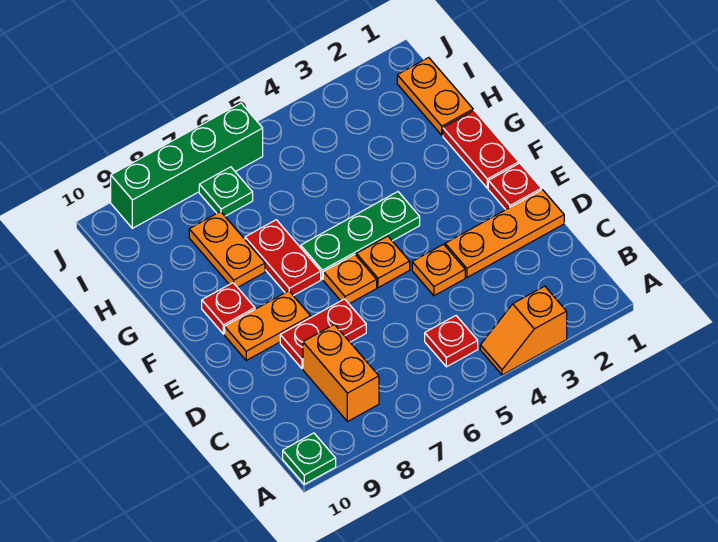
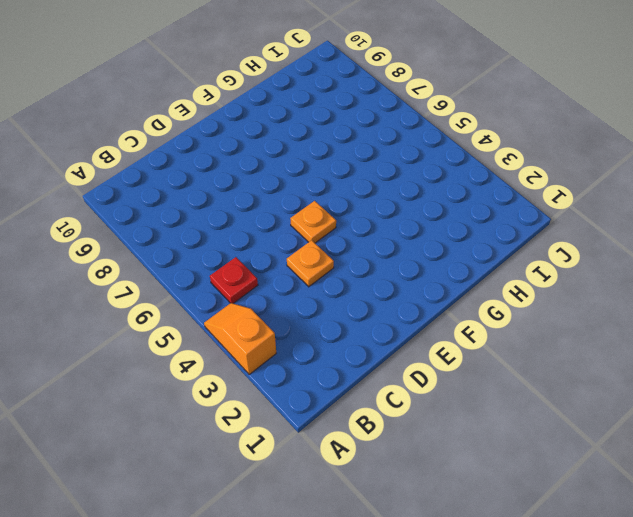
none -> green plate A10 level 1
none -> orange brick B8:C8 level 1
none -> orange plate D1:D3 level 1

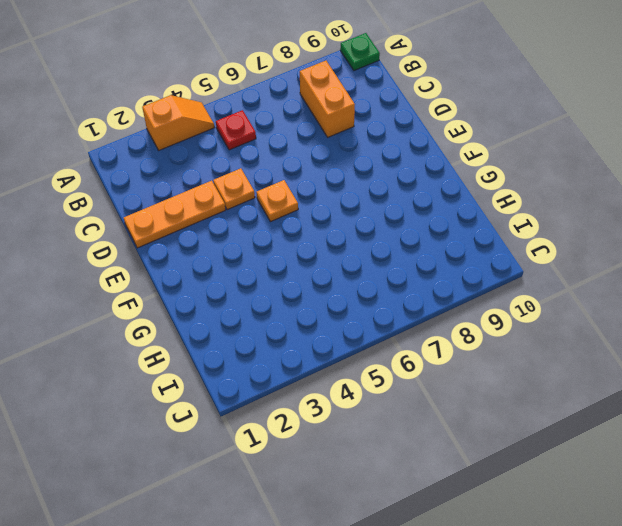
none -> red plate D7:D8 level 1
none -> red plate E1 level 1
none -> orange plate E6 level 1

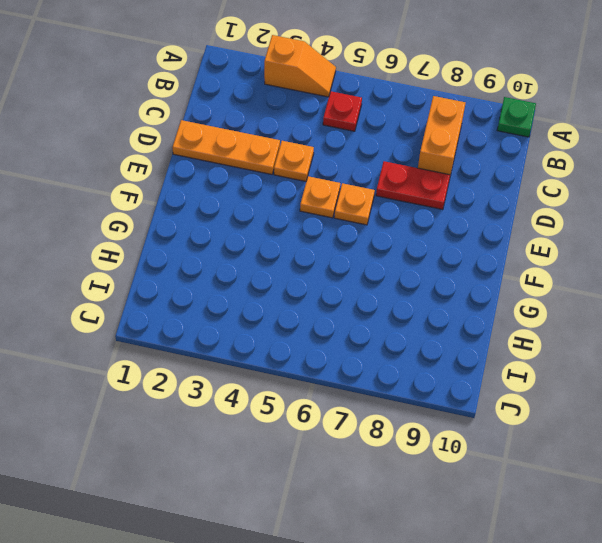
none -> red plate E1 level 1
none -> orange plate E8:E9 level 1
none -> red plate F1:G1 level 1

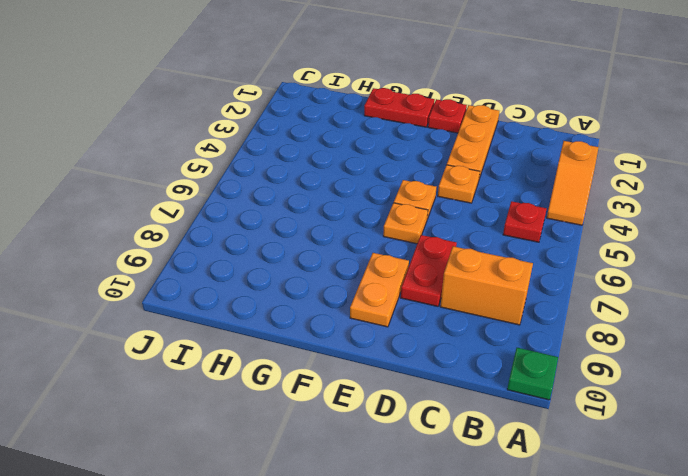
none -> green plate F4:F6 level 1
none -> red plate F7:G7 level 1
none -> red plate F9 level 1

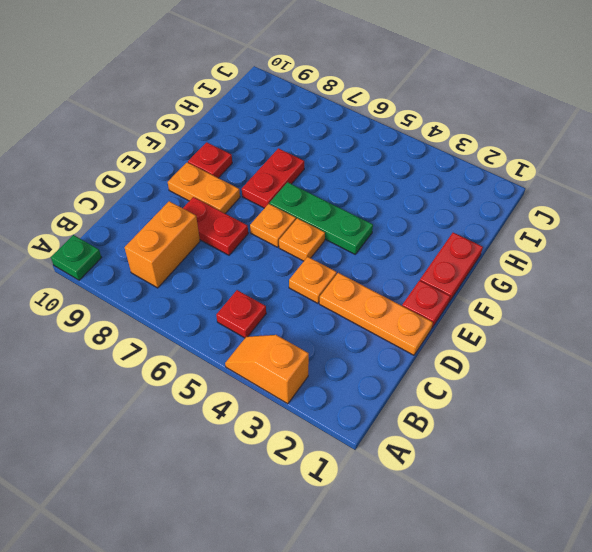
none -> orange plate G8:H8 level 1
none -> orange plate H1:I1 level 1
none -> green plate I7 level 1

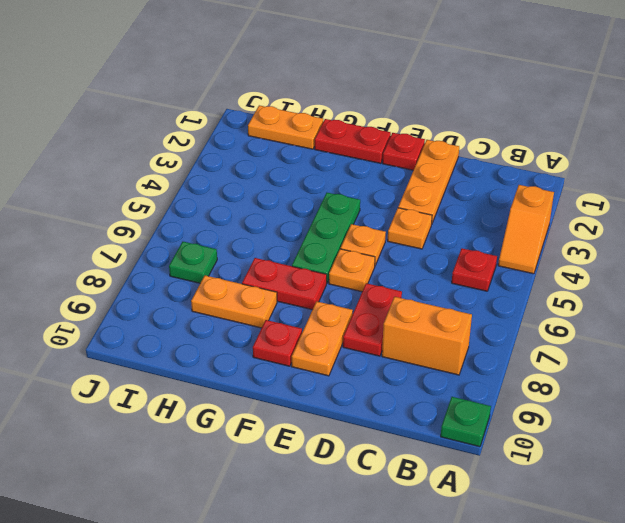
none -> green brick J6:J9 level 1

